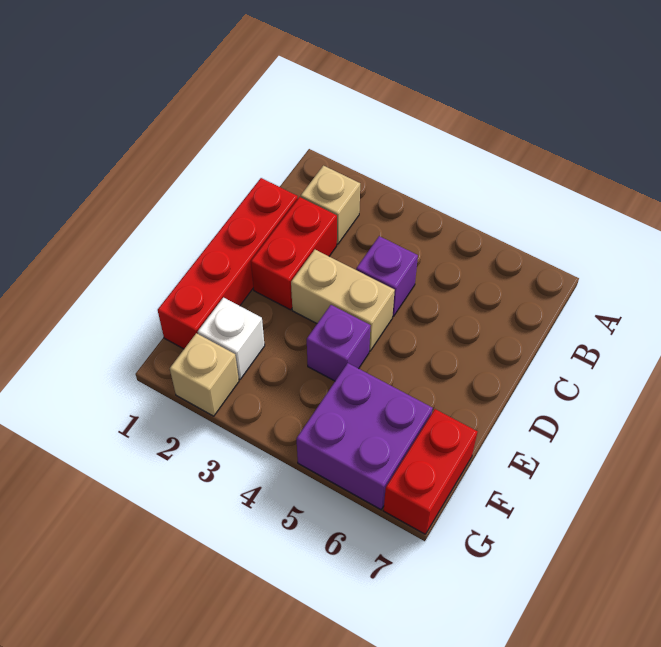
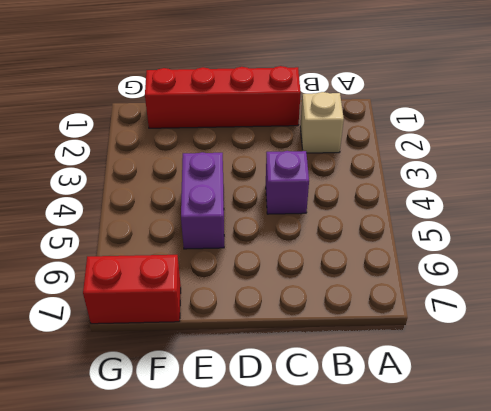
purple brick E4:E5 level 1 -> purple brick E4 level 1
none -> red brick C2:D2 level 1
none -> tan brick D3:D4 level 1

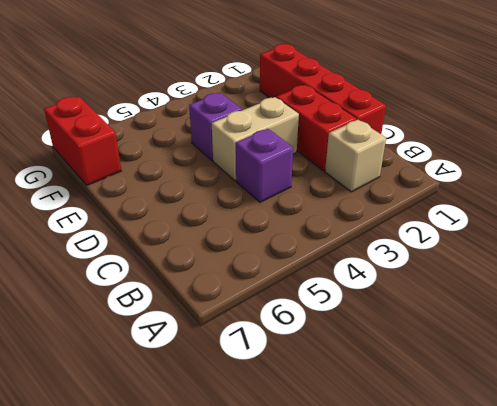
none -> white brick F2 level 1
none -> purple brick F5:G6 level 1

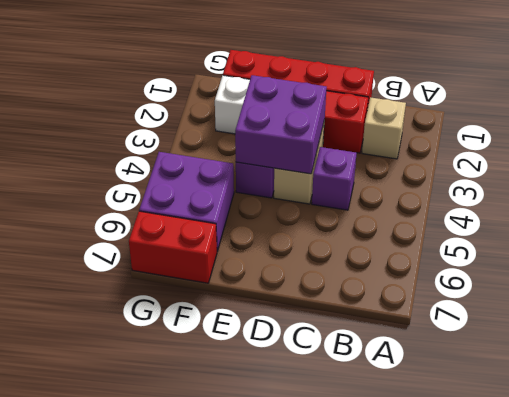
purple brick D3:E4 level 2 -> none
none -> tan brick G2 level 1

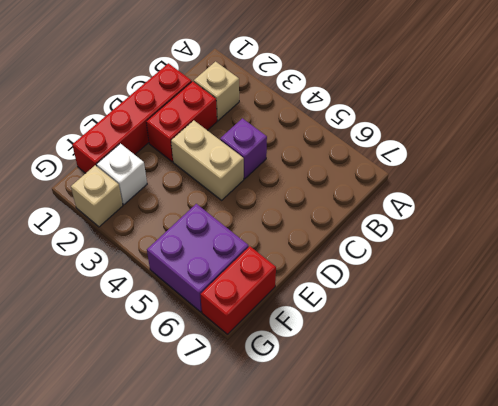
none -> purple brick E4 level 1

